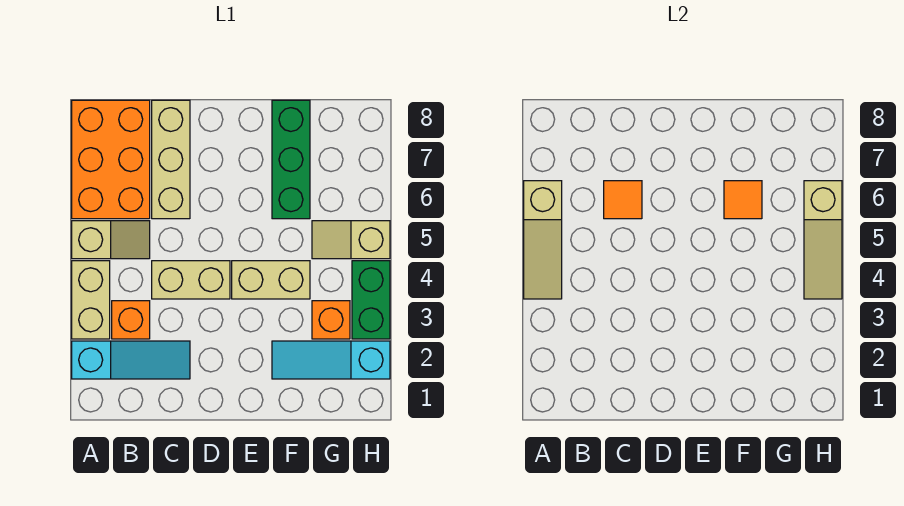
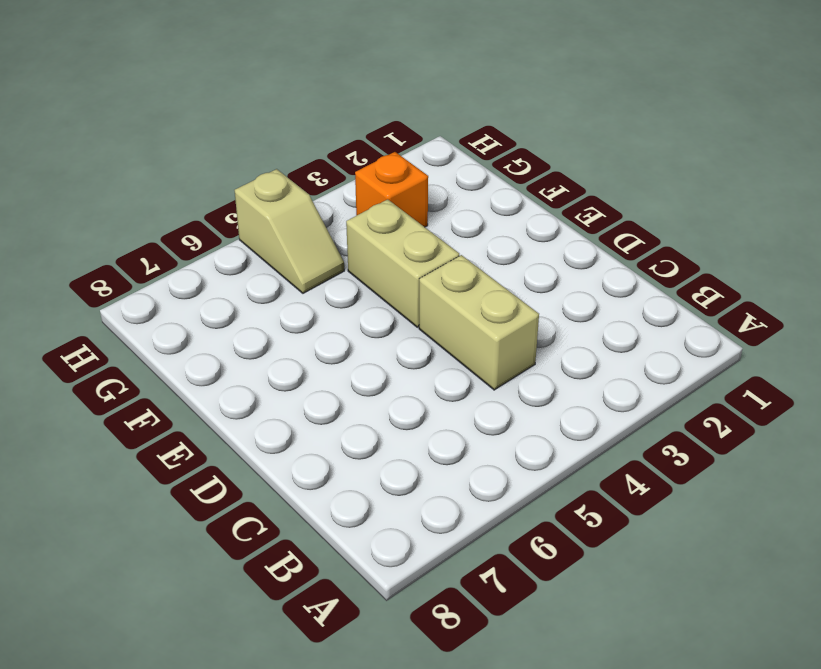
none -> cyan slope A2:C2 level 1 top A
none -> tan brick A3:A4 level 1
none -> tan slope A5:B5 level 1 top A

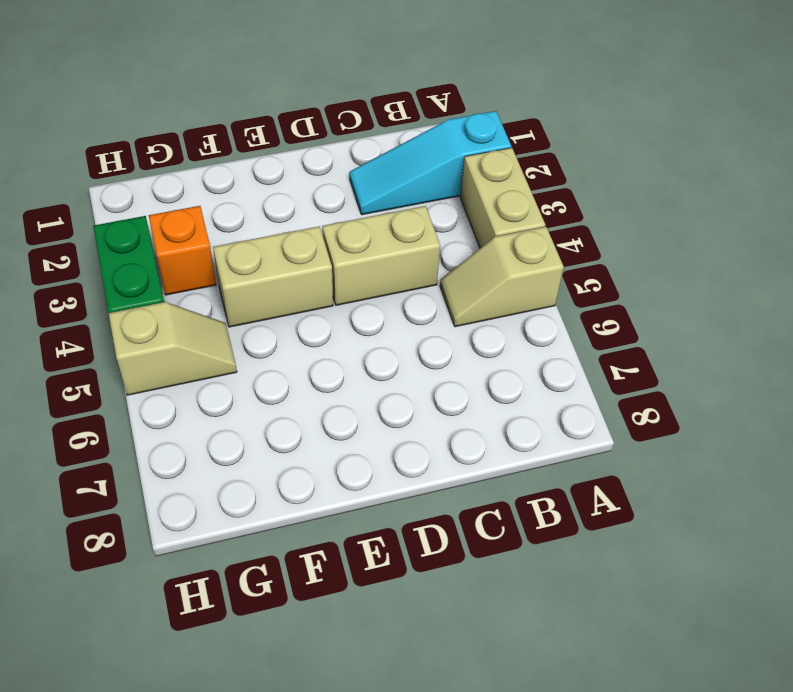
none -> orange brick A6:B8 level 1
none -> orange brick B3 level 1
none -> tan brick C6:C8 level 1

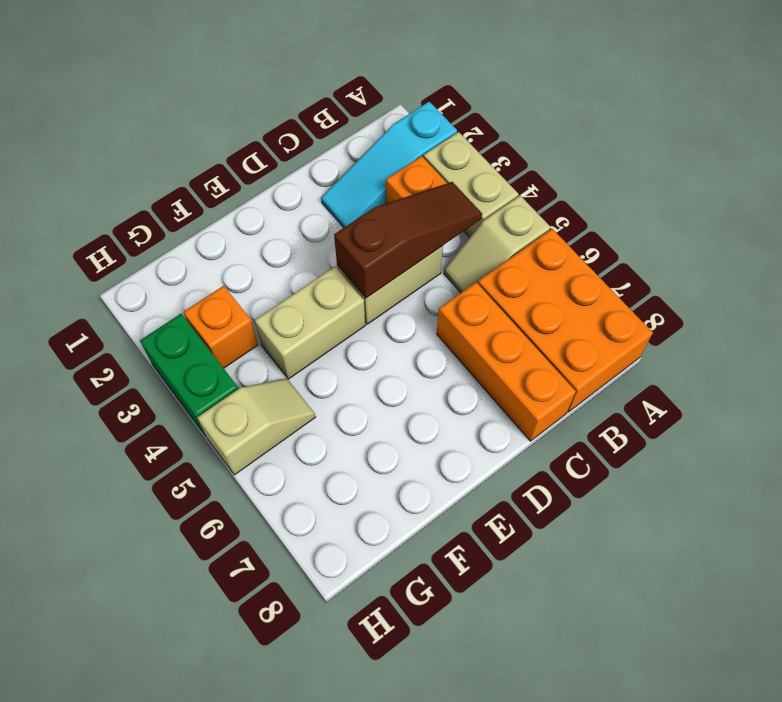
brown slope B4:D4 level 2 top D -> none
orange brick C6:C8 level 1 -> tan brick C6:C8 level 1
none -> cyan slope F2:H2 level 1 top H
none -> green brick F6:F8 level 1
none -> tan slope A4:A6 level 2 top 6

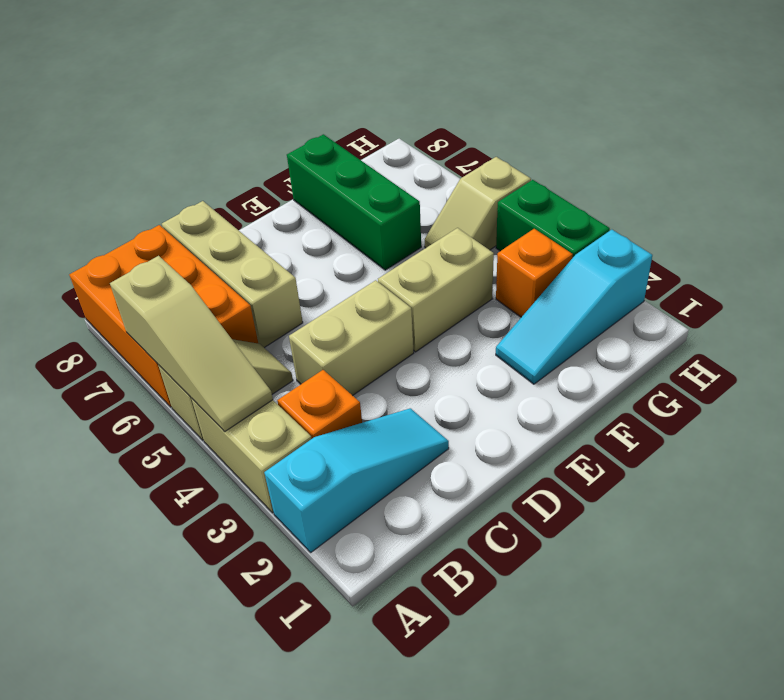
none -> orange tile C6 level 2
none -> orange tile F6 level 2
none -> tan slope H4:H6 level 2 top 6

